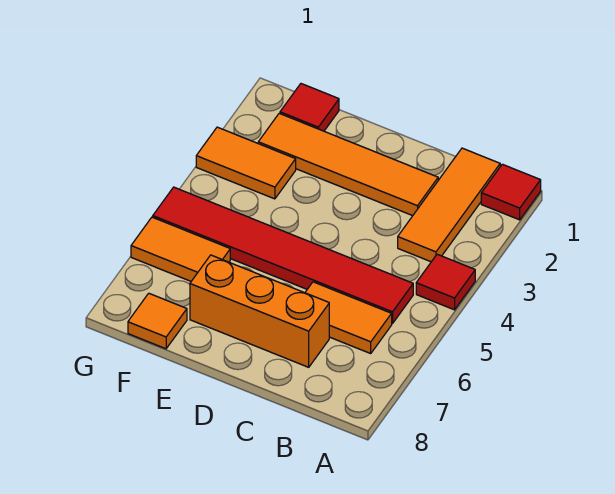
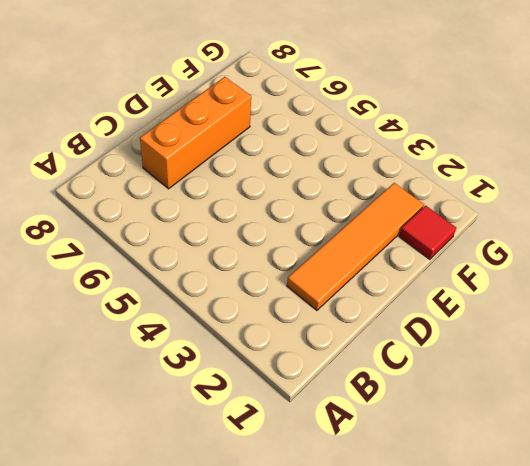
none -> red tile A1 level 1
none -> red tile A4 level 1

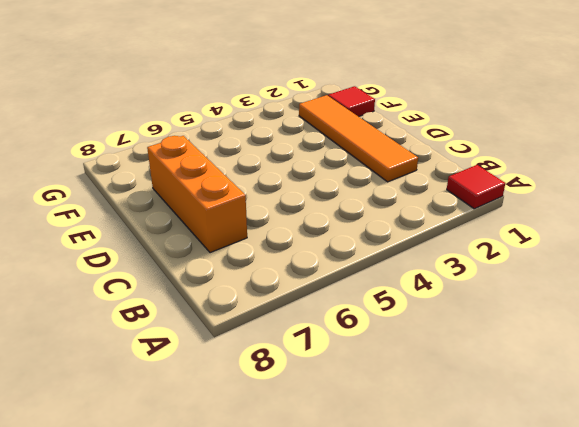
none -> red tile A4 level 1
none -> orange tile B1:B3 level 1

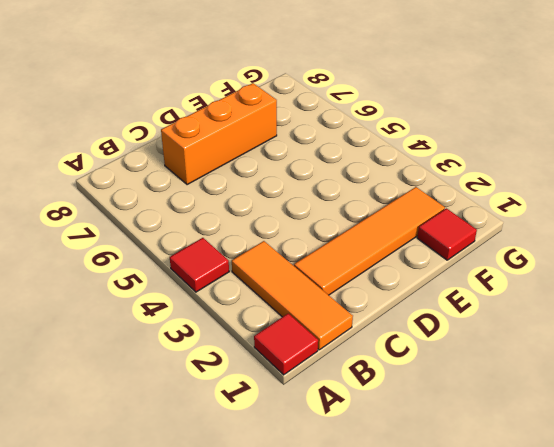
none -> red tile B5:G5 level 1
none -> orange tile B6:C6 level 1

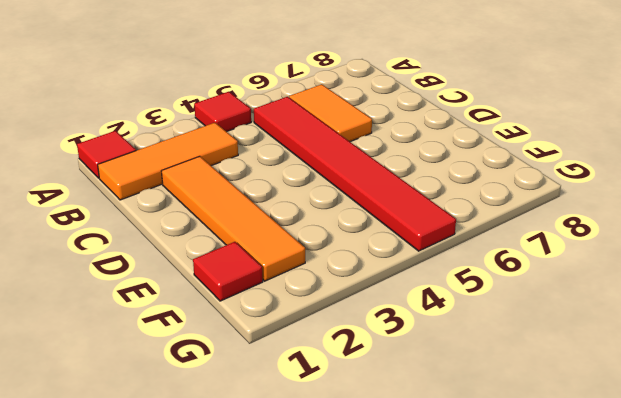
none -> orange brick C7:E7 level 1
none -> orange tile F3:G3 level 1

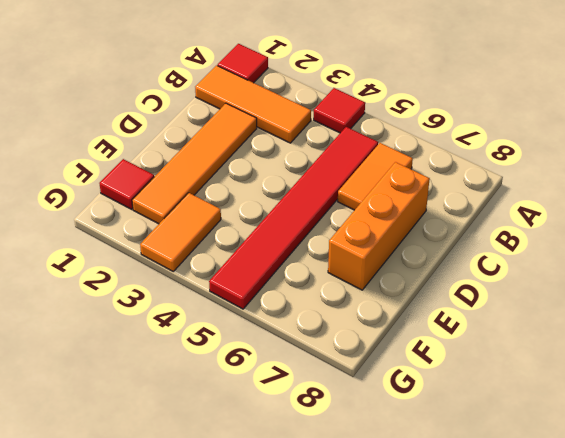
none -> orange tile F6:G6 level 1
none -> orange tile F8 level 1

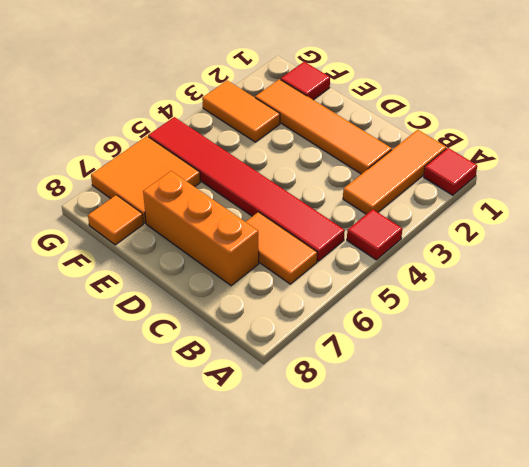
orange tile F6:G7 level 1 -> orange tile F6:G6 level 1

